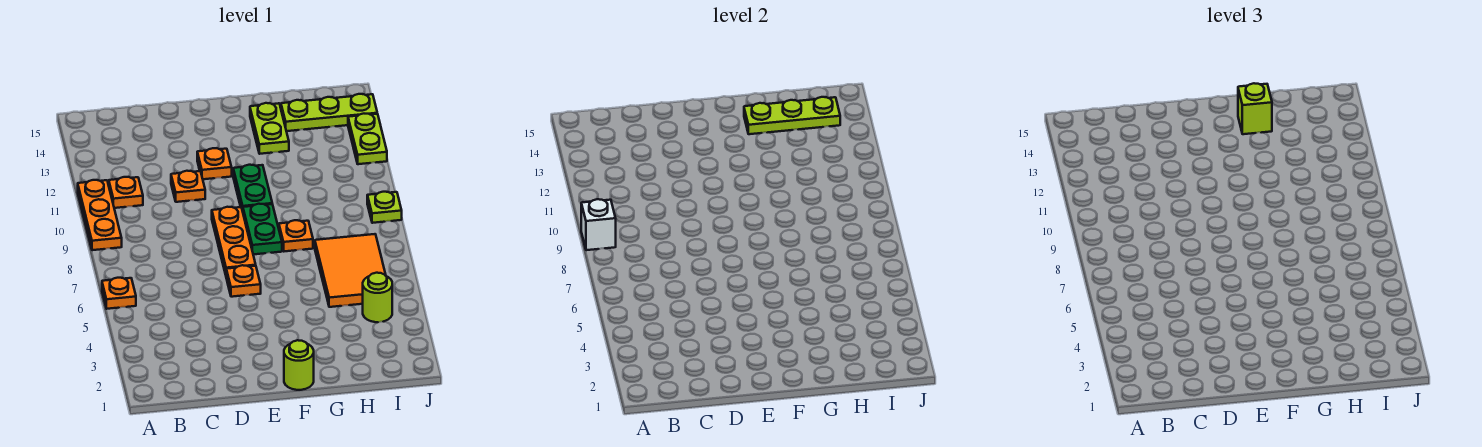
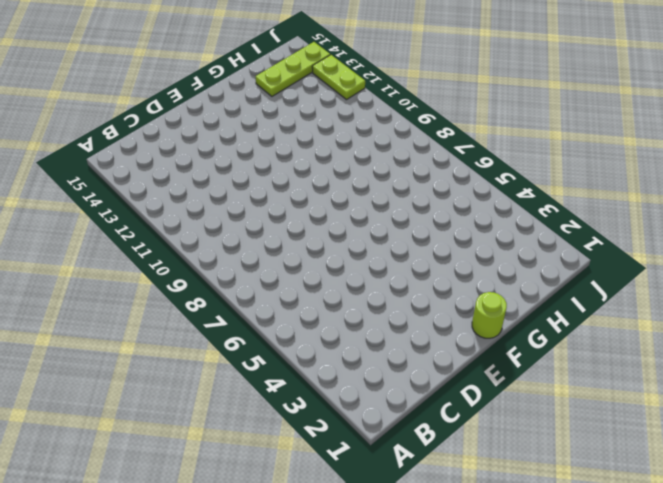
none -> orange plate A6 level 1
none -> orange plate A9:A11 level 1
none -> orange plate B11 level 1

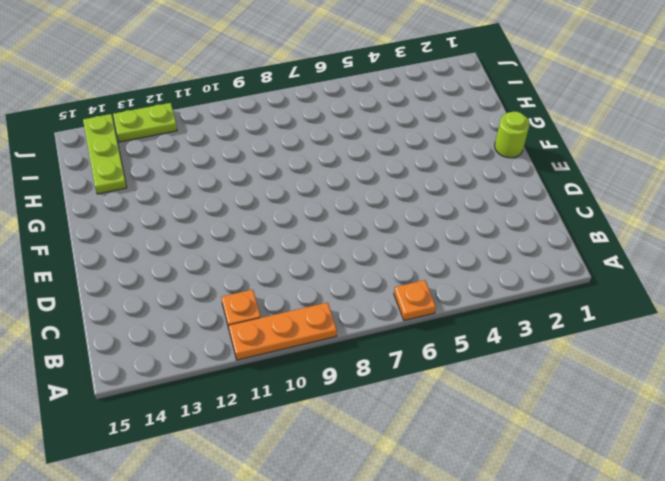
none -> orange plate D11 level 1
none -> orange plate E6 level 1
none -> orange plate E7:E9 level 1

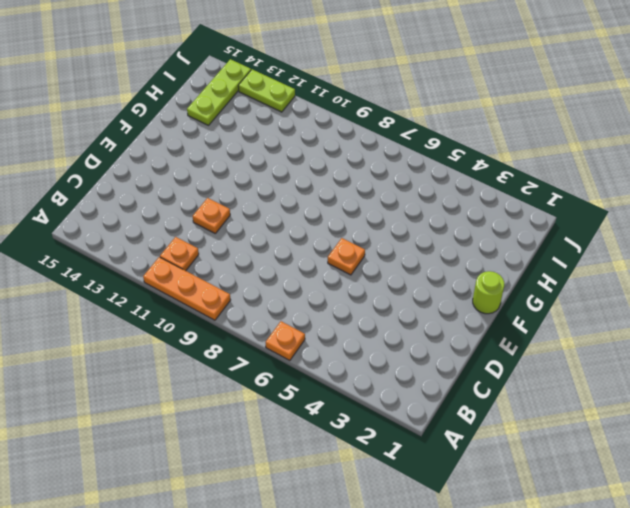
none -> orange plate E7:E9 level 1
none -> orange plate E12 level 1
none -> green plate F8:F9 level 1

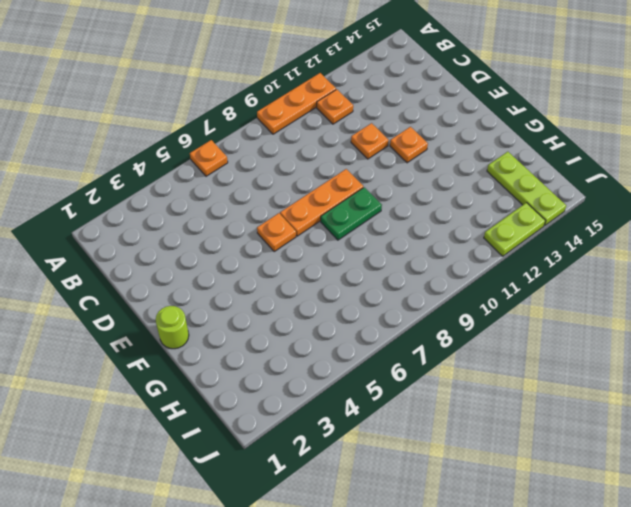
none -> green plate F10:F11 level 1
none -> orange plate G8 level 1
none -> lime plate G13:G14 level 1

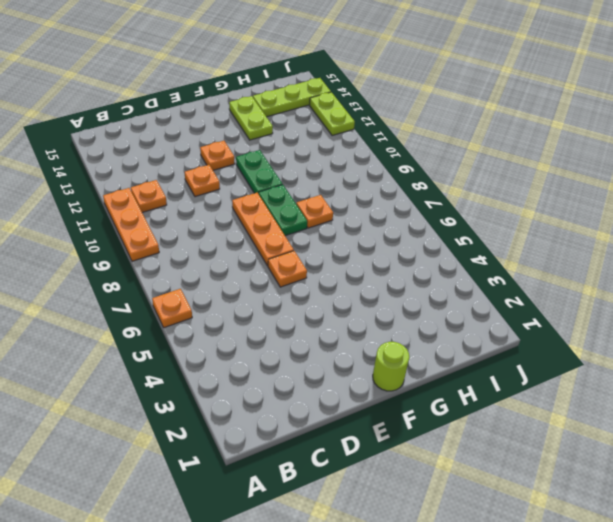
none -> orange tile H5:I7 level 1
none -> lime round brick I4 level 1
none -> lime plate J9 level 1

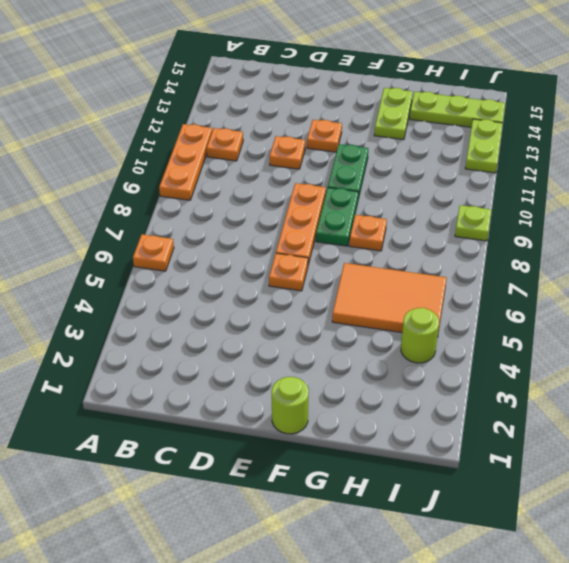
orange tile G5:I6 level 1 -> orange tile H5:I7 level 1
none -> white brick A9 level 2
none -> lime plate G14:I14 level 2
none -> lime brick G14 level 3

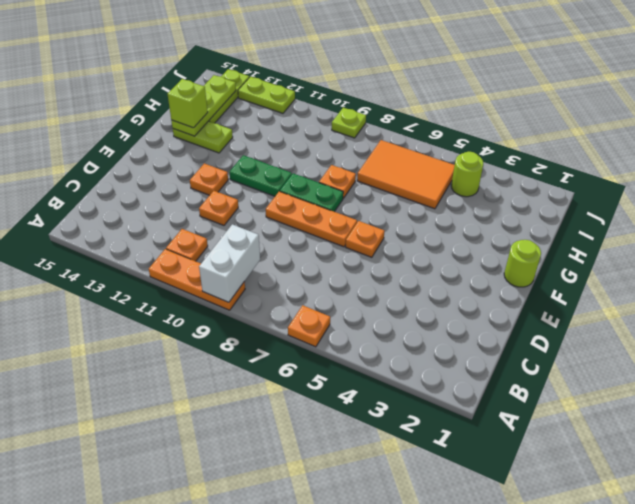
white brick A9:B9 level 2 -> white brick A9 level 2

